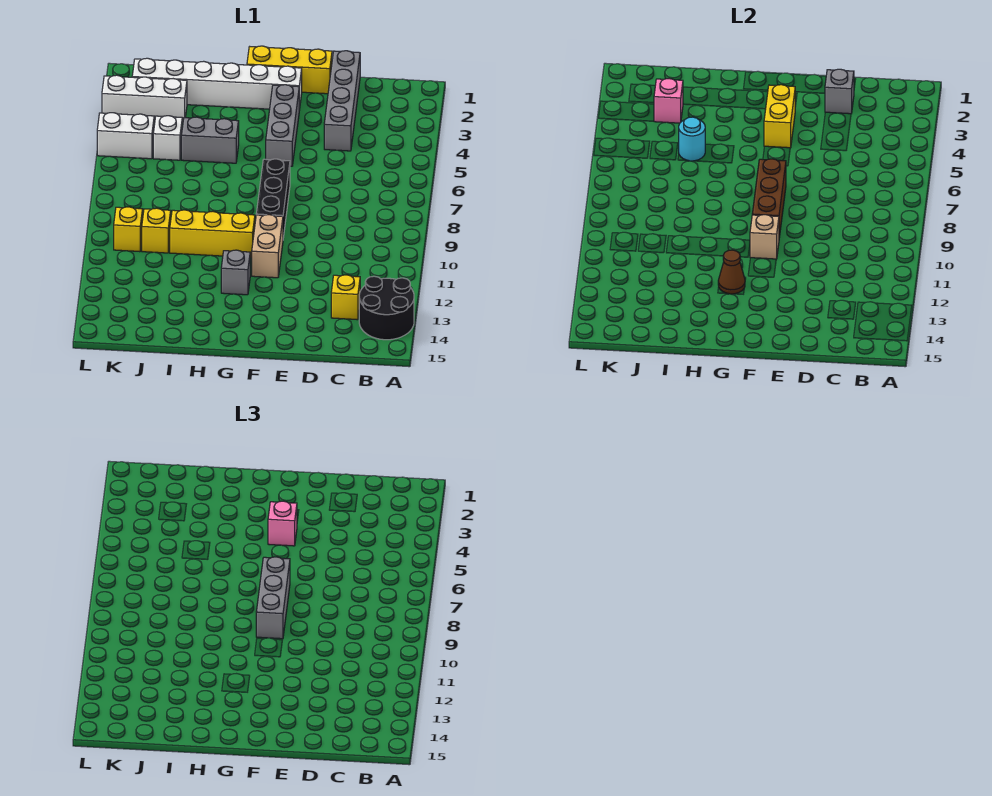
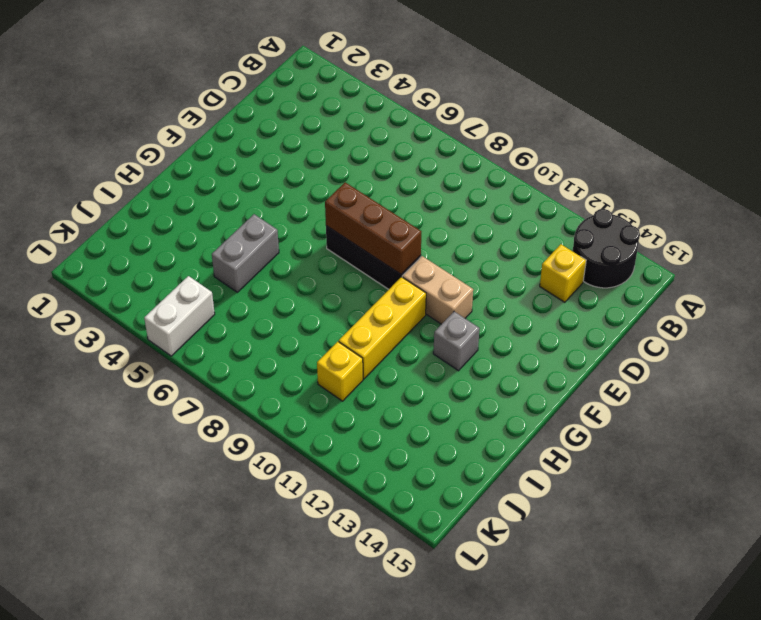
none -> grey brick D1:D4 level 1
none -> yellow brick E1:G1 level 1
none -> white brick F2:K2 level 1

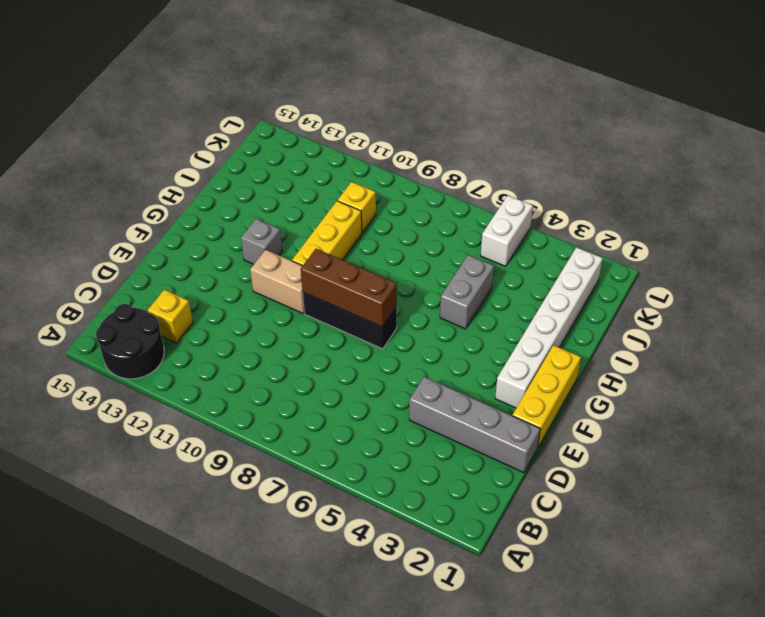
none -> grey brick F3:F5 level 1
none -> white brick J3:L3 level 1
none -> white brick J5 level 1

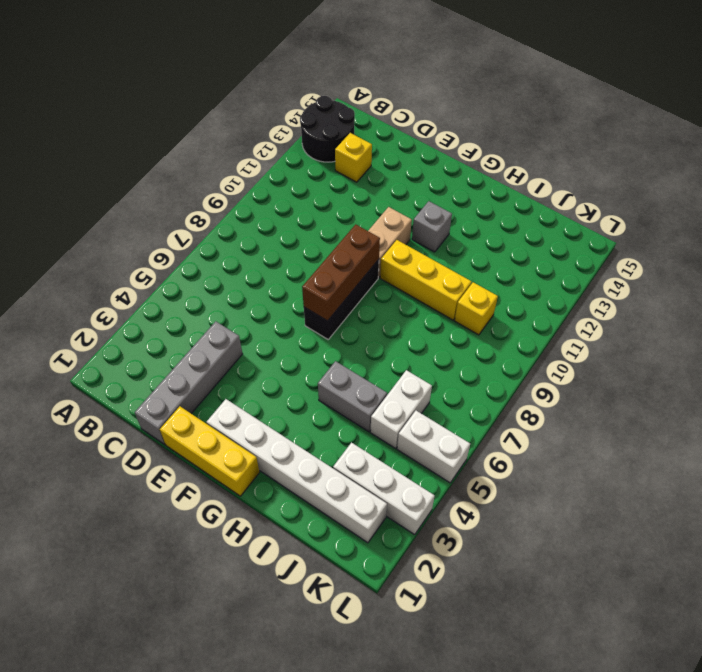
white brick J5:J6 level 1 -> white brick J5 level 1
none -> grey brick F3:F5 level 1
none -> yellow brick K10 level 1
none -> grey brick D2 level 2

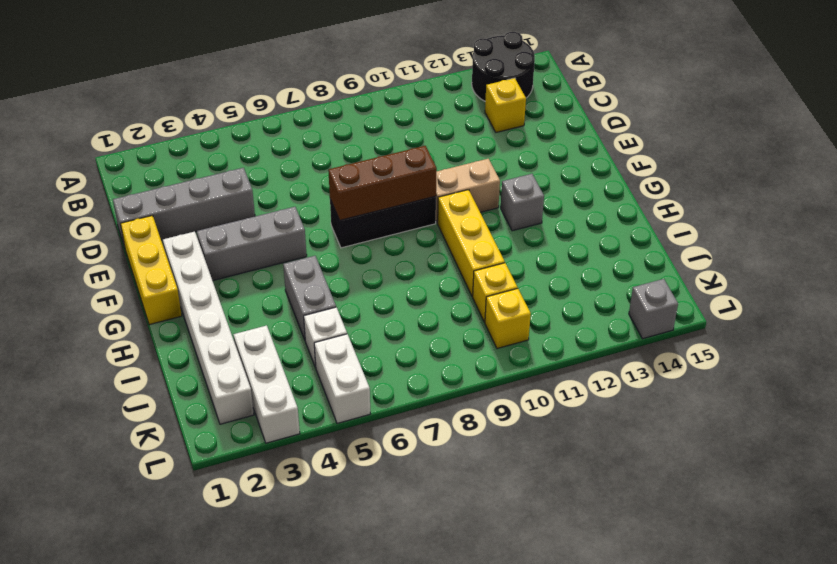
grey brick L14 level 1 -> grey brick D2 level 2
none -> yellow brick F3:F4 level 2
none -> tan brick F10 level 2
none -> brown cone G12 level 2

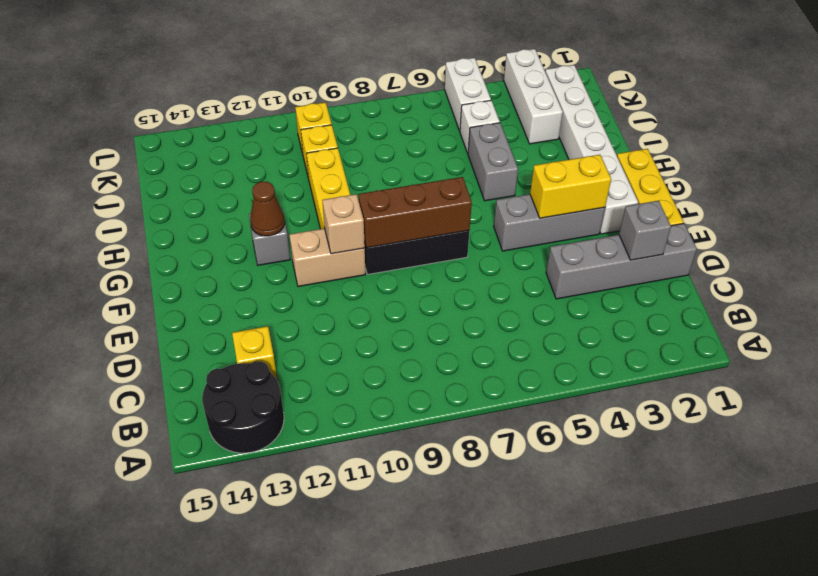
none -> cyan round brick I5 level 2
none -> pink brick J3 level 2
none -> pink brick F4 level 3

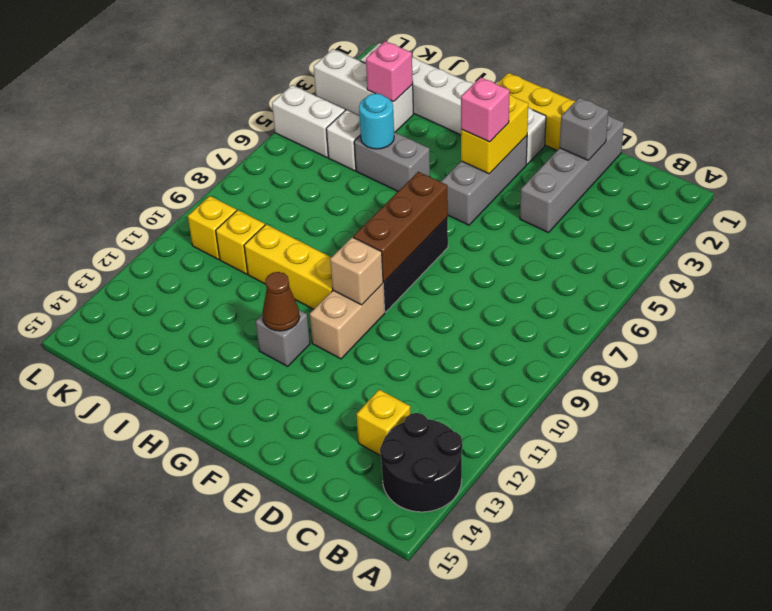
none -> grey brick F7:F9 level 3

